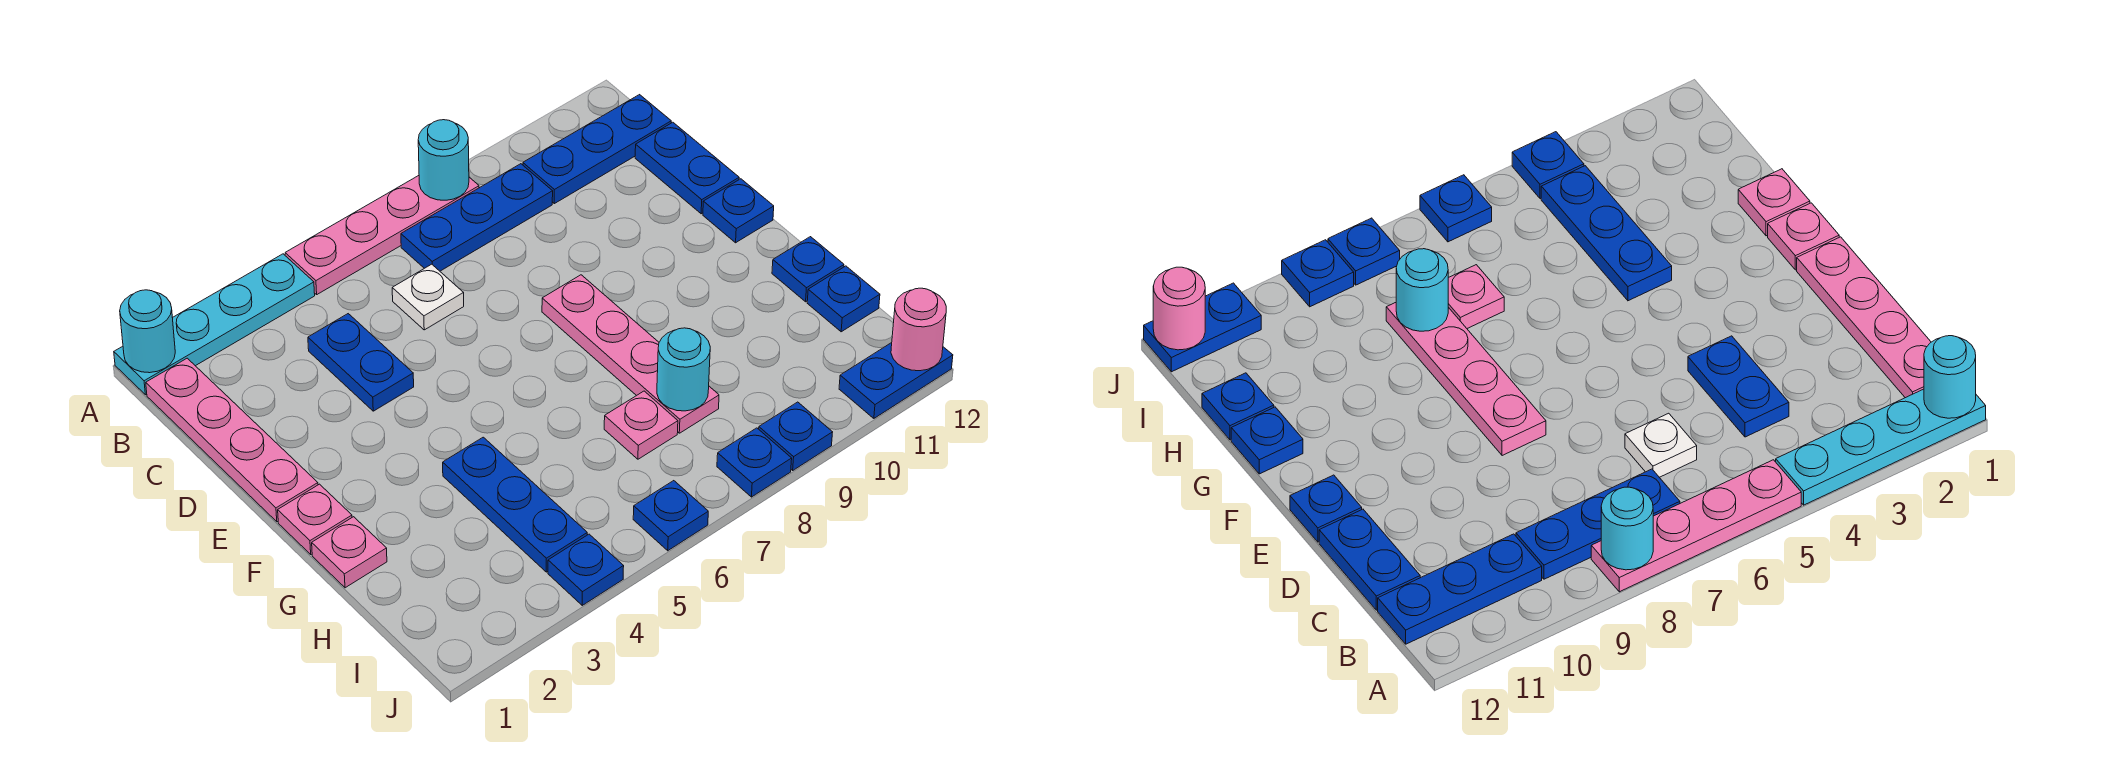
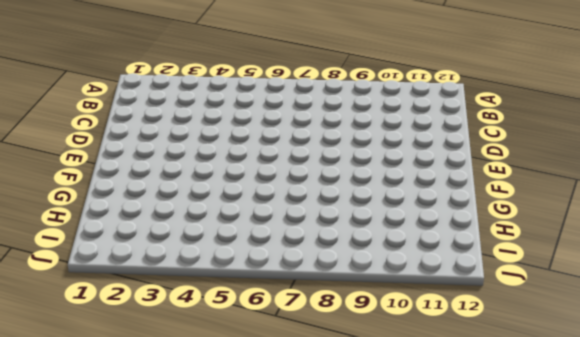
none -> cyan plate A1:A4 level 1
none -> pink plate A5:A8 level 1
none -> pink plate B1:E1 level 1

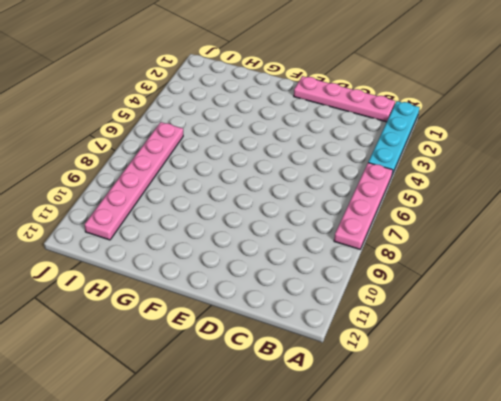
pink plate I6:I11 level 1 -> none
none -> blue plate B7:B9 level 1
none -> blue plate B10:B12 level 1
none -> blue plate C4:D4 level 1

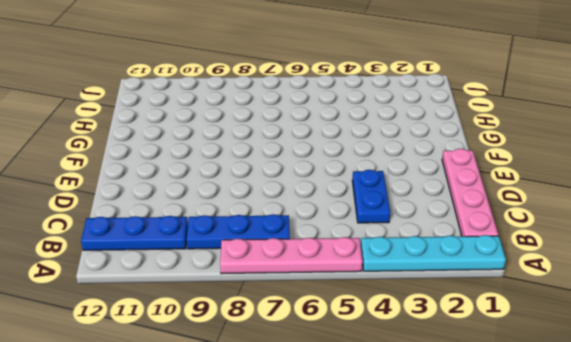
none -> white plate C6 level 1
none -> blue plate C12:D12 level 1
none -> pink plate E8:H8 level 1

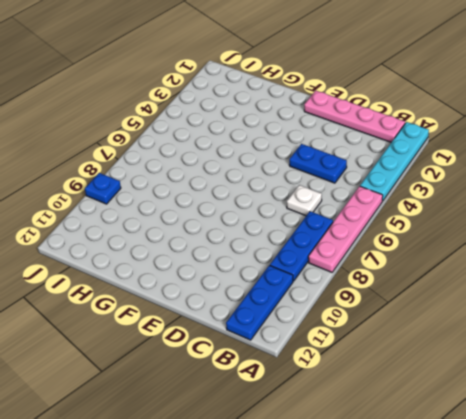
none -> blue plate C12:D12 level 1
none -> pink plate E8:H8 level 1
none -> blue plate E12 level 1

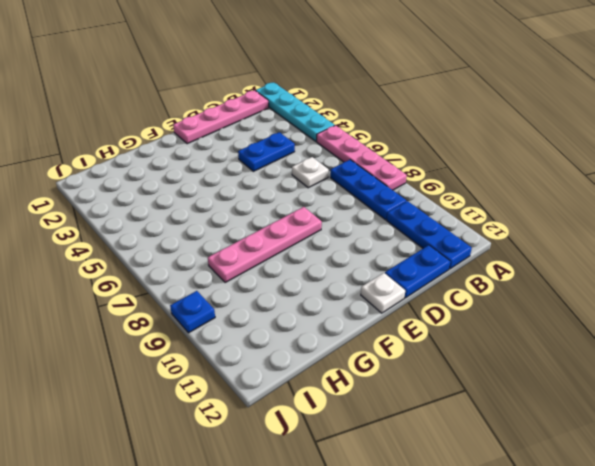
white plate E12 level 1 -> blue plate E12 level 1
none -> pink plate F1 level 1
none -> pink plate G1 level 1
none -> blue plate G4:I4 level 1

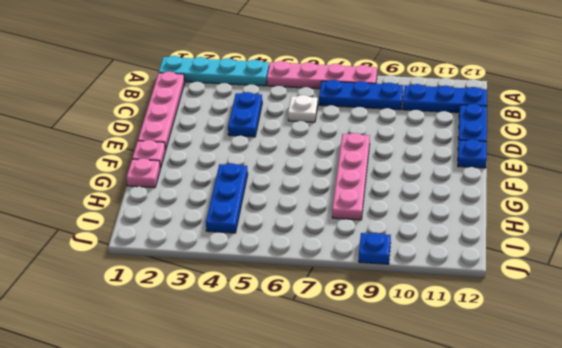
none -> blue plate G12 level 1
none -> pink plate H7 level 1
none -> blue plate H12 level 1

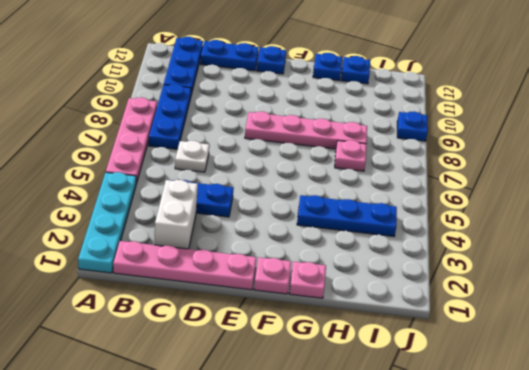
white brick C2:C3 level 1 -> none
none -> blue plate J4 level 1
none -> blue plate J6 level 1
none -> blue plate J8 level 1

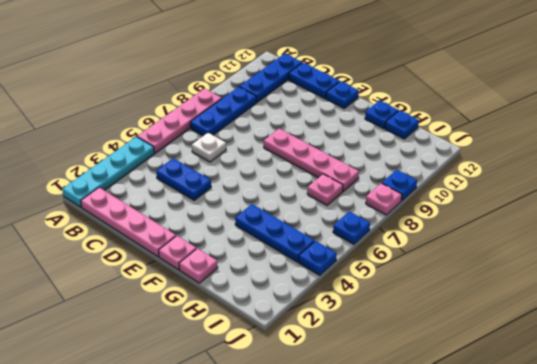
pink plate J8 level 1 -> blue plate J8 level 1
none -> blue plate J11:J12 level 1
none -> cyan round brick A1 level 2
none -> cyan round brick A8 level 2

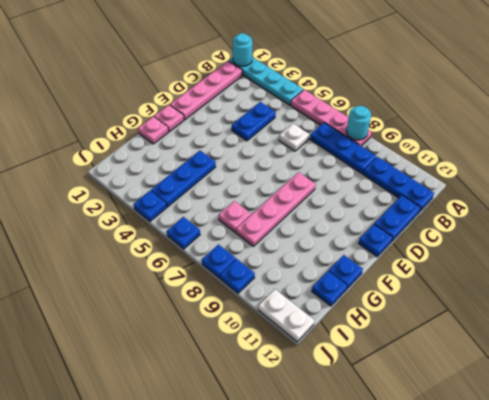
white plate J11:J12 level 1 -> blue plate J11:J12 level 1
none -> cyan round brick H8 level 2
none -> pink round brick J12 level 2

